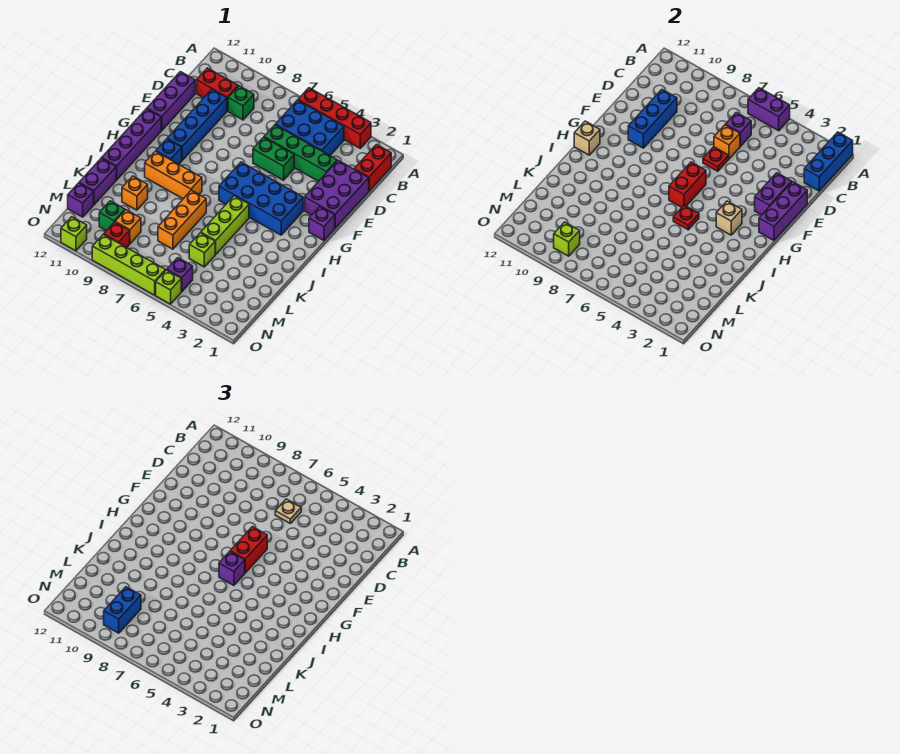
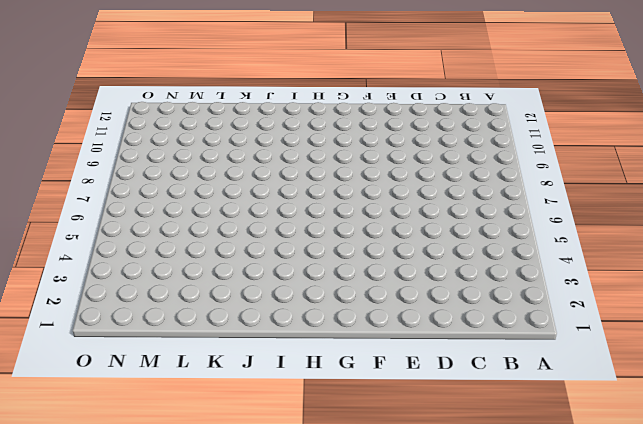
none -> red brick A3:A6 level 1
none -> red brick B1:C1 level 1
none -> blue brick B4:C6 level 1
none -> green brick C9 level 1

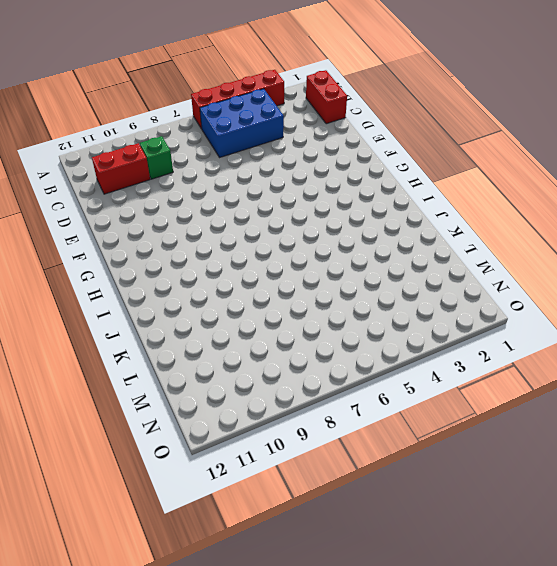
none -> purple brick D1:F2 level 1
none -> green brick D3:D6 level 1
none -> blue brick D10:G10 level 1
none -> purple brick D12:F12 level 1

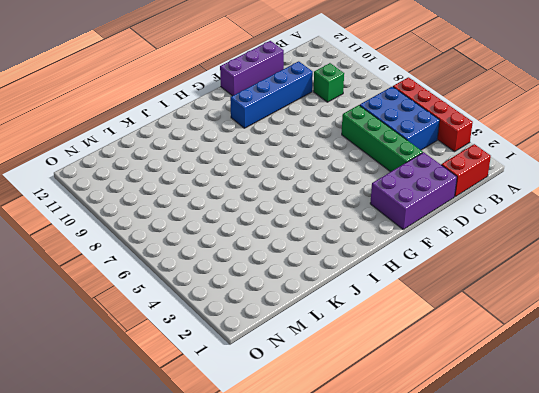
none -> red brick C10:C11 level 1
none -> green brick E5:E6 level 1
none -> purple brick G1 level 1
none -> blue brick G3:H6 level 1

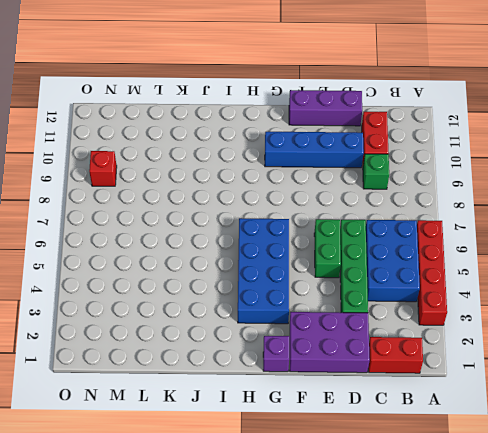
none -> purple brick G12:J12 level 1
none -> blue brick H10 level 1
none -> lime brick I5:K5 level 1
none -> orange brick I8:I10 level 1

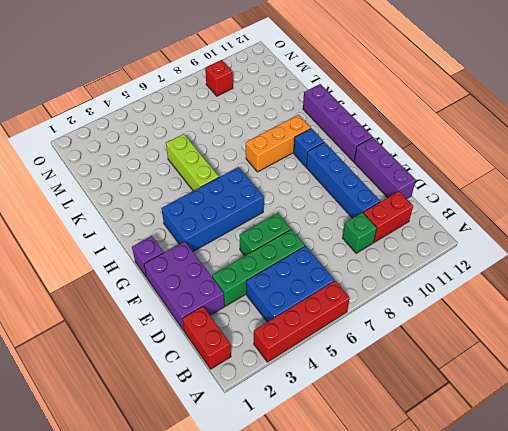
none -> orange brick J7:L7 level 1
none -> orange brick K10 level 1
none -> purple brick K12:L12 level 1
none -> lime brick L5 level 1

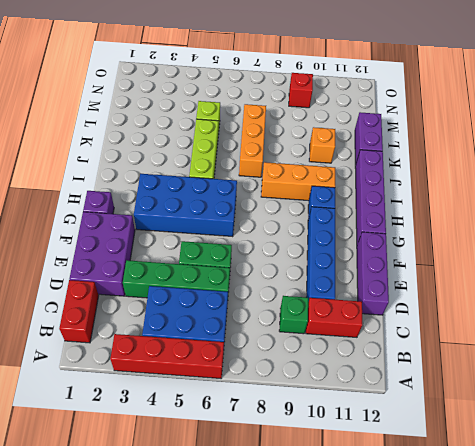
none -> orange brick M9 level 1
none -> green brick M10 level 1
none -> purple brick M12 level 1
none -> purple brick N5 level 1

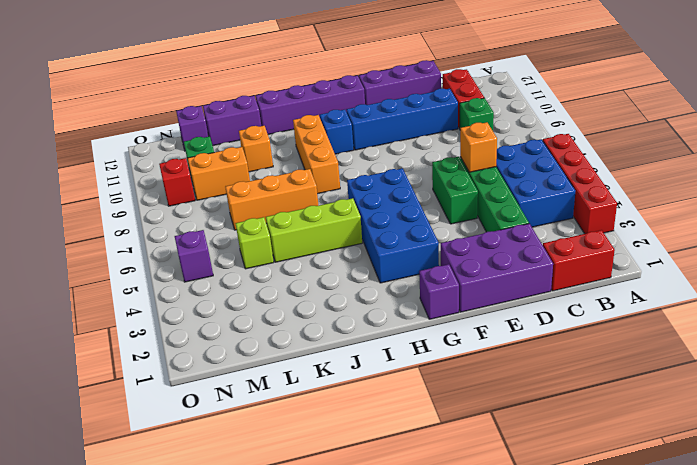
orange brick L9:M9 level 1 -> orange brick M9 level 1
none -> lime brick O5 level 1
none -> lime brick O6:O9 level 1
none -> lime brick O11 level 1
none -> blue brick A1:C1 level 2

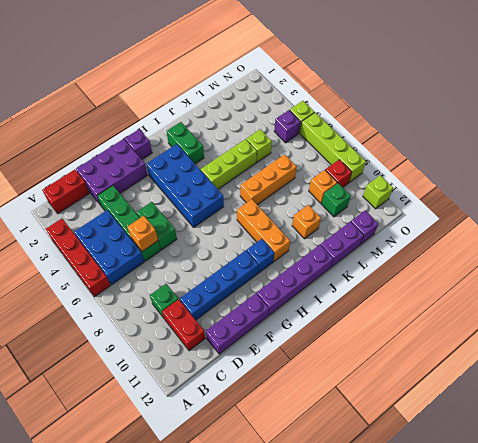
green brick I2:I3 level 1 -> none
none -> blue brick A1:C1 level 2
none -> purple brick A5:A6 level 2
none -> purple brick C6 level 2
none -> blue brick D10:F10 level 2

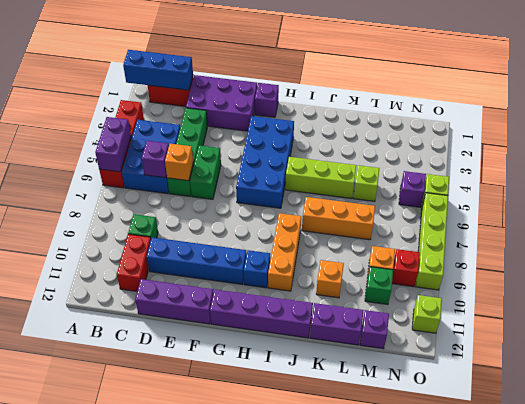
none -> blue brick D10:F10 level 2
none -> purple brick E1:G1 level 2
none -> purple brick E2:F2 level 2
none -> red plate E6 level 2

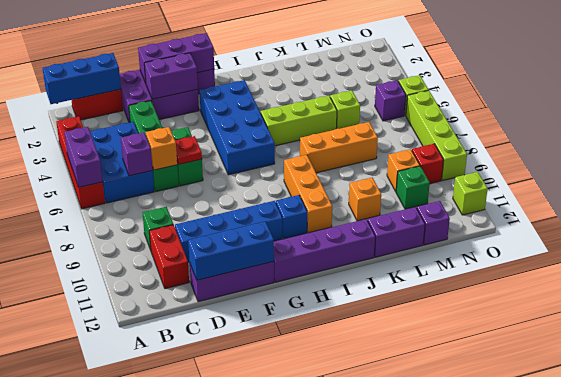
blue brick D12:F12 level 2 -> blue brick D10:F10 level 2
none -> red brick G6:H6 level 2
none -> tan brick H3 level 2
none -> tan brick H12 level 2
none -> red plate I5 level 2

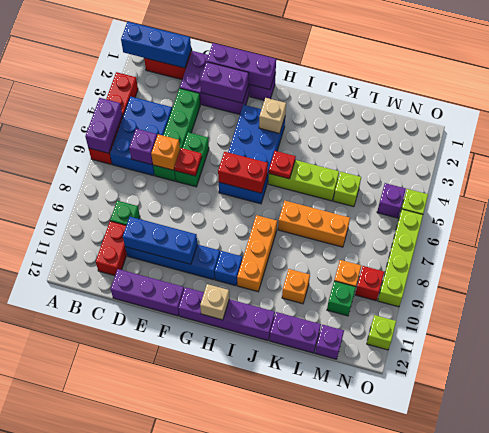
none -> lime brick N9 level 2
none -> tan plate C6 level 3
none -> red brick F6:G6 level 3
none -> purple brick H6 level 3

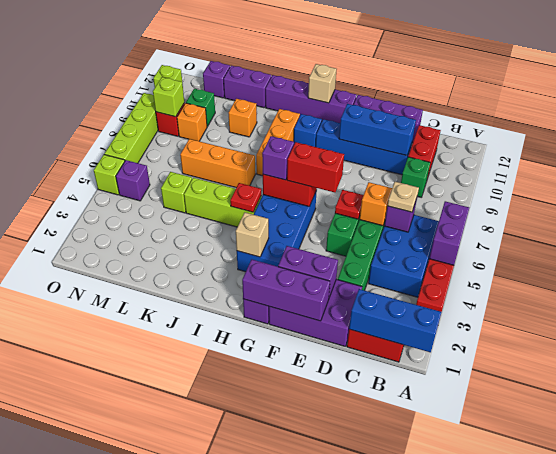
none -> blue brick M9:N9 level 3

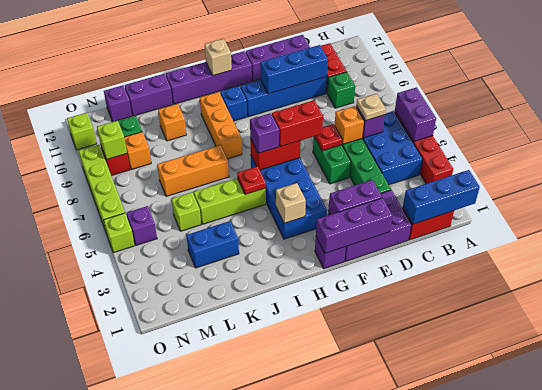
blue brick K3:L3 level 1 -> blue brick M9:N9 level 3

